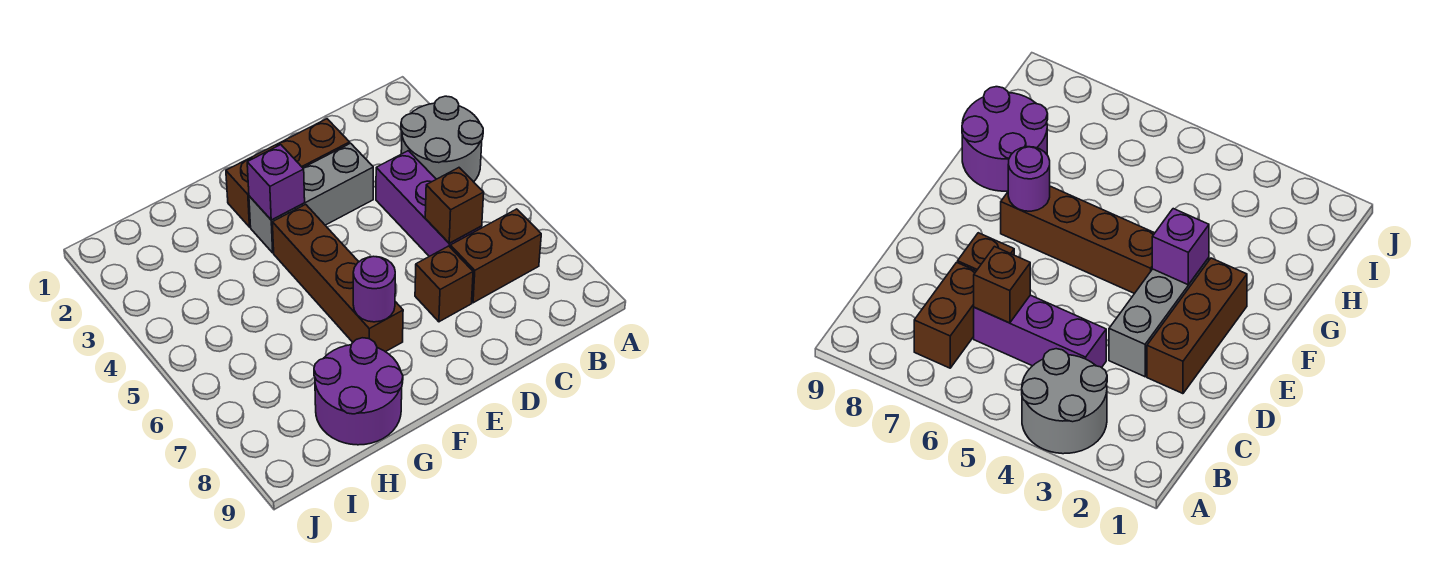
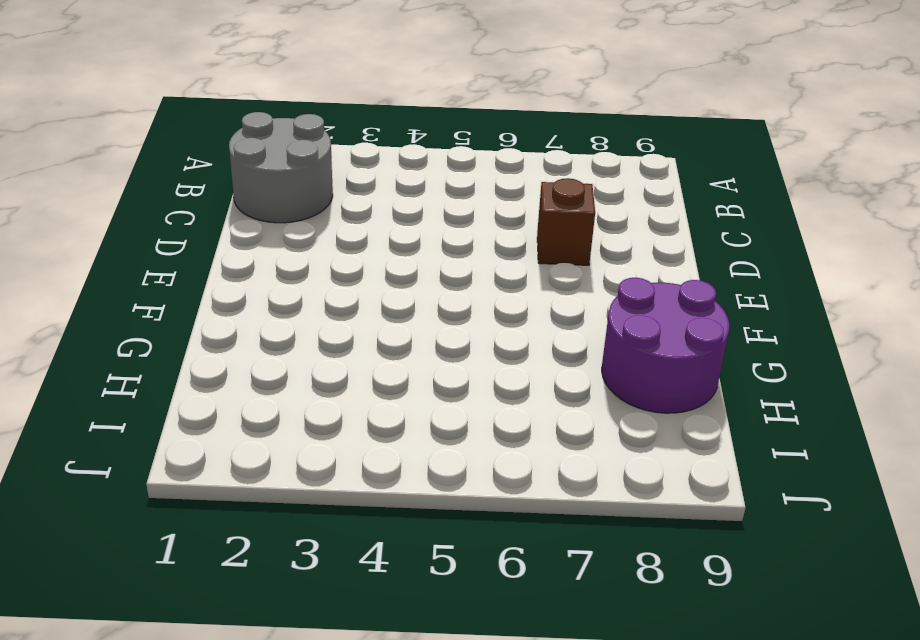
grey round brick B1:C2 level 1 -> grey round brick A3:B4 level 1
none -> brown brick B7:C7 level 1
none -> purple brick C4:C6 level 1

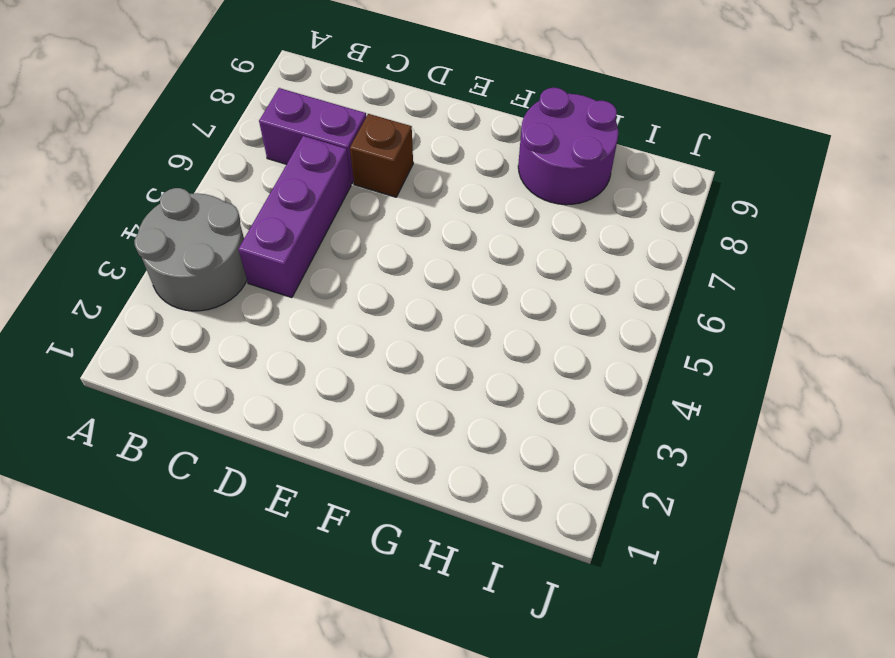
purple brick B7:C7 level 1 -> brown brick B7:C7 level 1
none -> brown brick D2:F2 level 1
none -> grey brick D3:F3 level 1

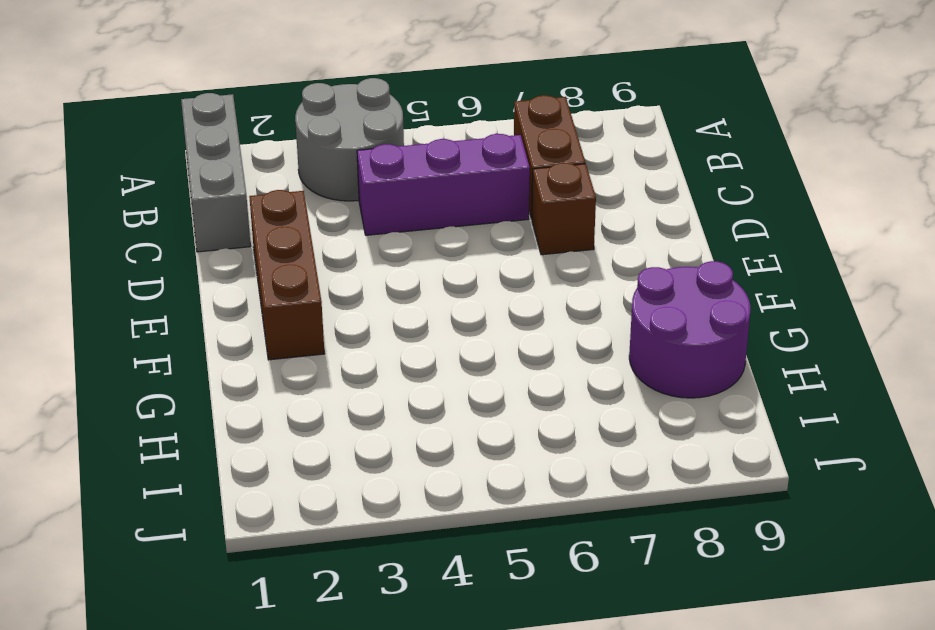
grey brick A1:C1 level 1 -> grey brick D3:F3 level 1
none -> brown brick F4:F7 level 1
none -> brown brick C6 level 2

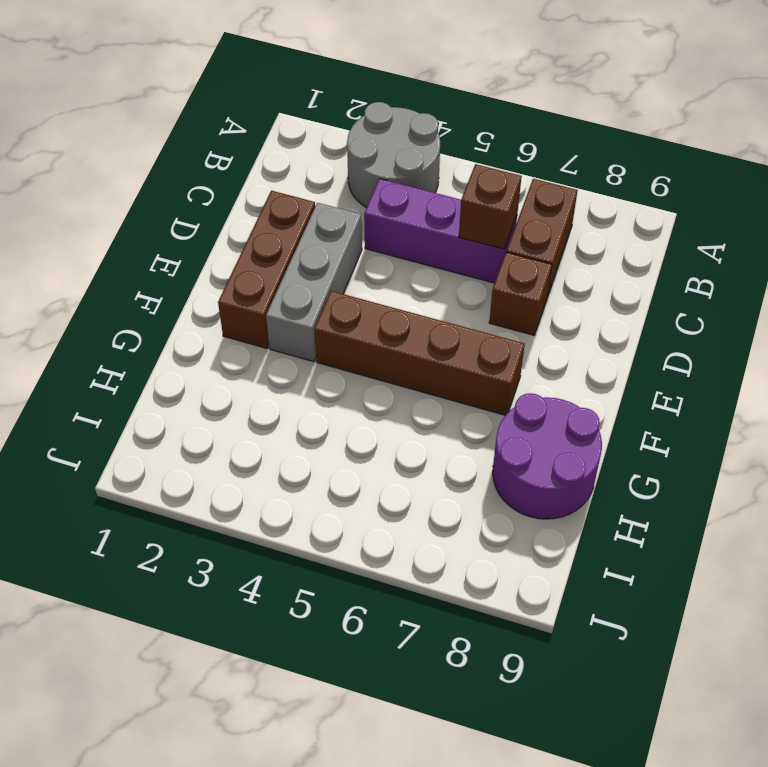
none -> purple brick F3 level 2
none -> purple round brick F7 level 2

